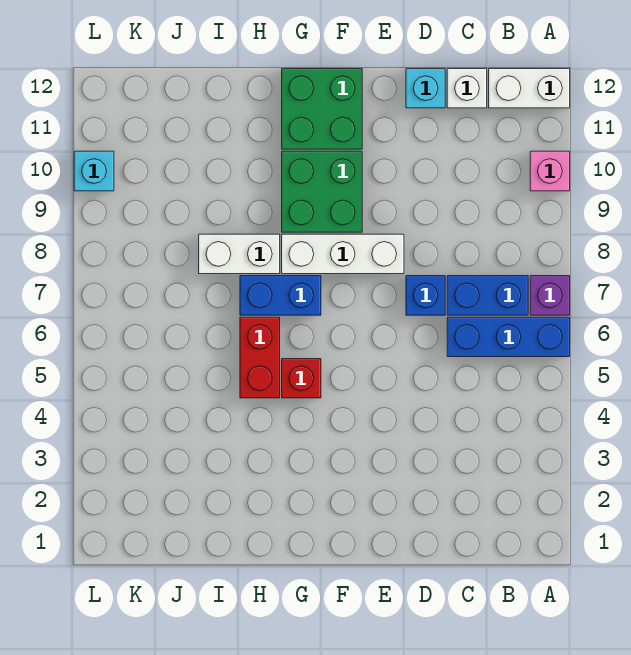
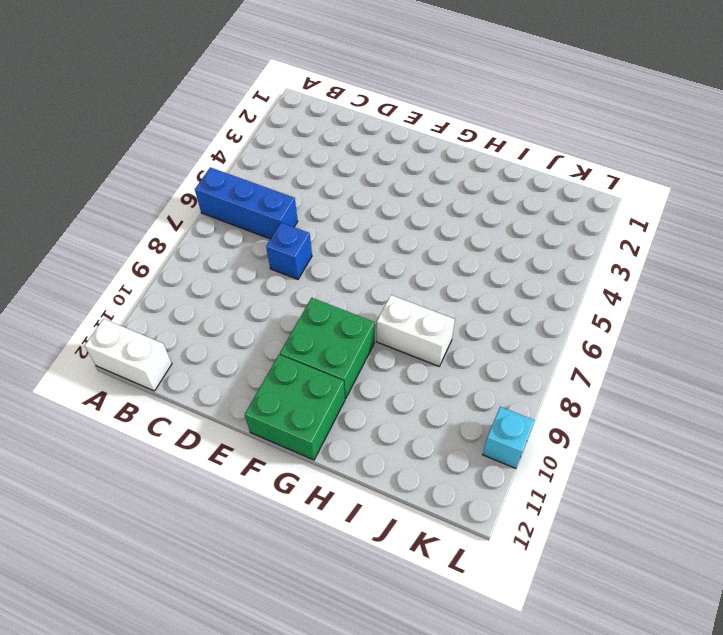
none -> purple brick A7 level 1
none -> pink brick A10 level 1
none -> blue brick B7:C7 level 1

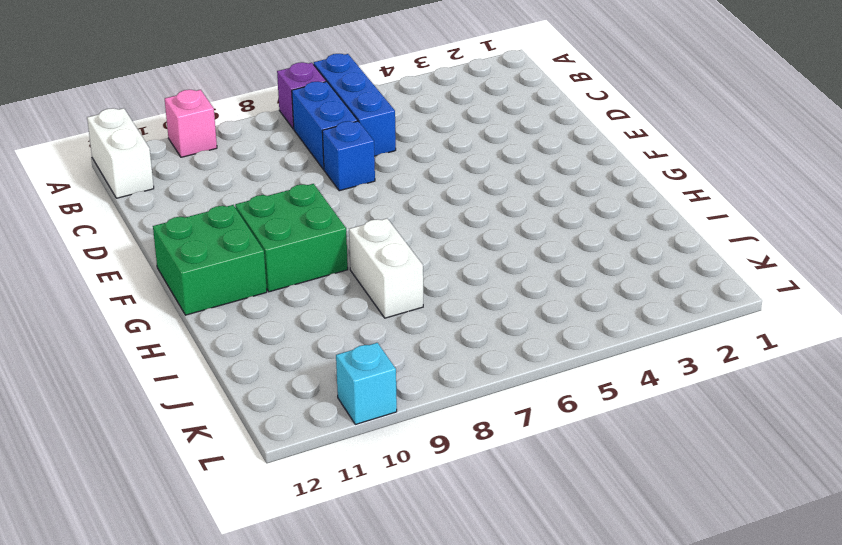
none -> white brick C12 level 1
none -> cyan brick D12 level 1
none -> white brick E8:G8 level 1

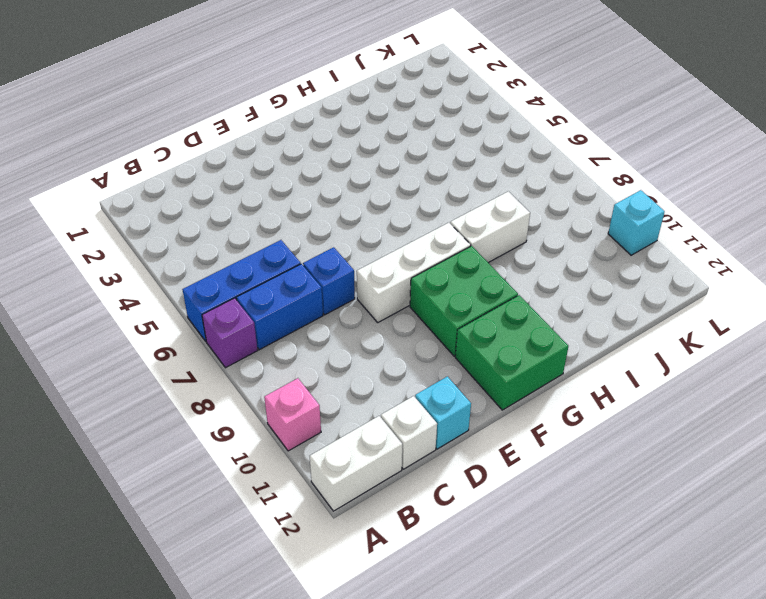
none -> red brick G5 level 1
none -> blue brick G7:H7 level 1
none -> red brick H5:H6 level 1

